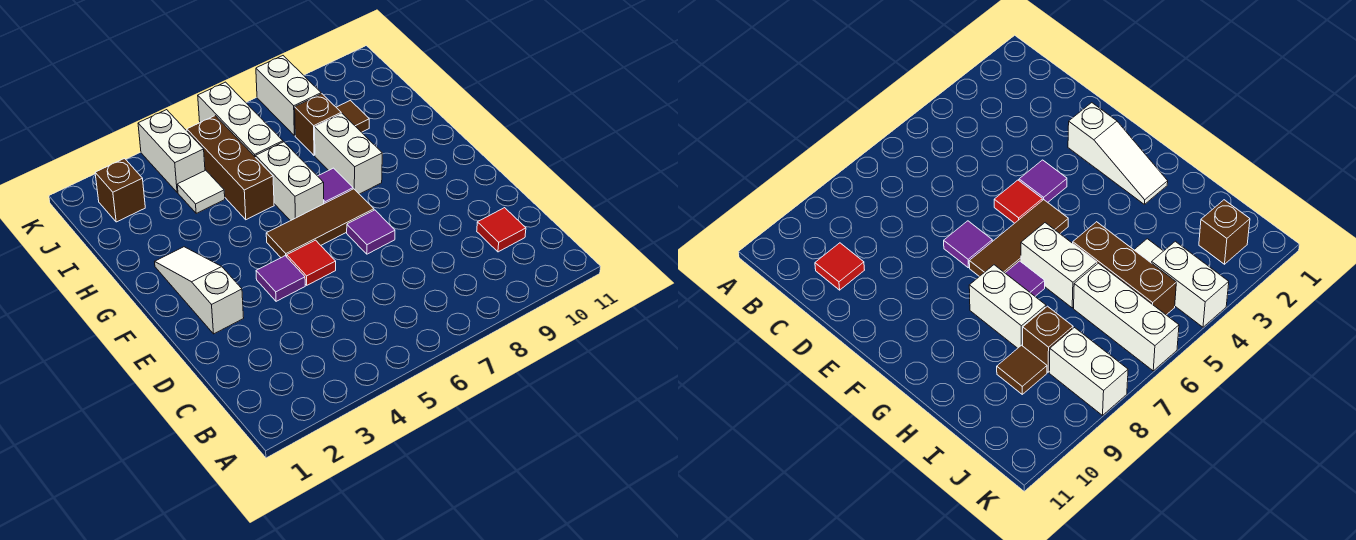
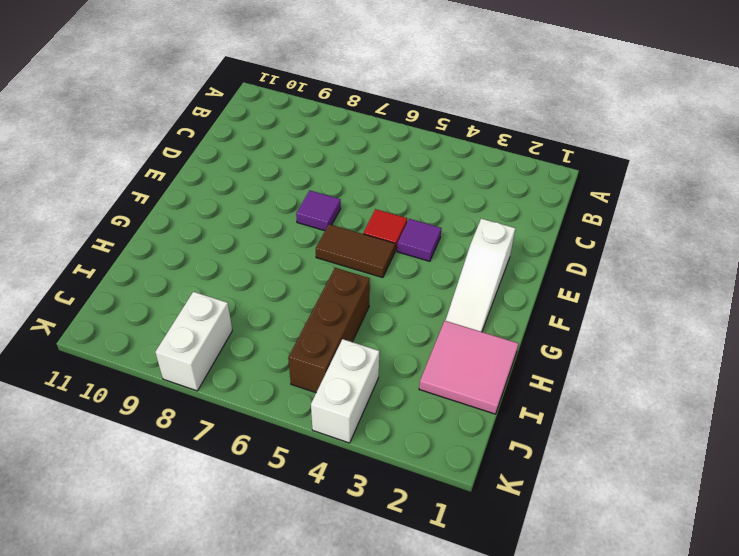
brown tile F5:F6 level 1 -> brown tile F5:F7 level 1
pink tile H1:I2 level 1 -> none
none -> red tile C10 level 1
none -> white brick G6:H6 level 1
none -> purple tile G7 level 1

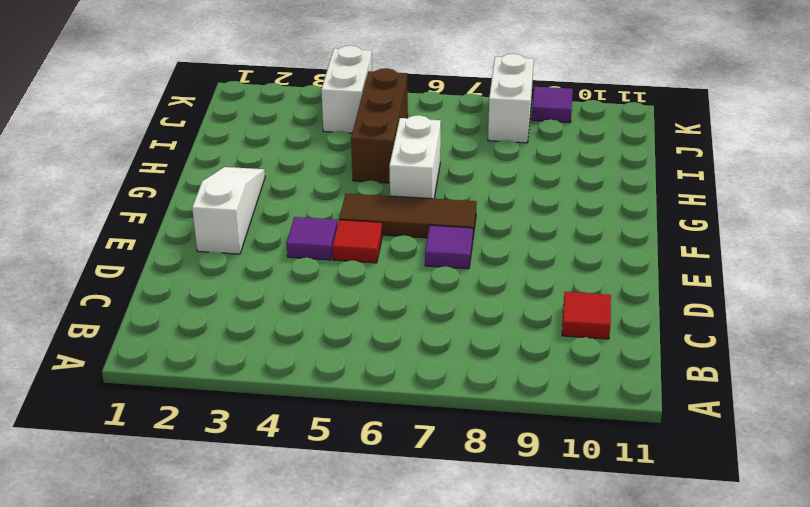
purple tile K9 level 1 -> purple tile G7 level 1
none -> white brick G8:H8 level 1
none -> white tile I4 level 1
none -> white brick I6:K6 level 1

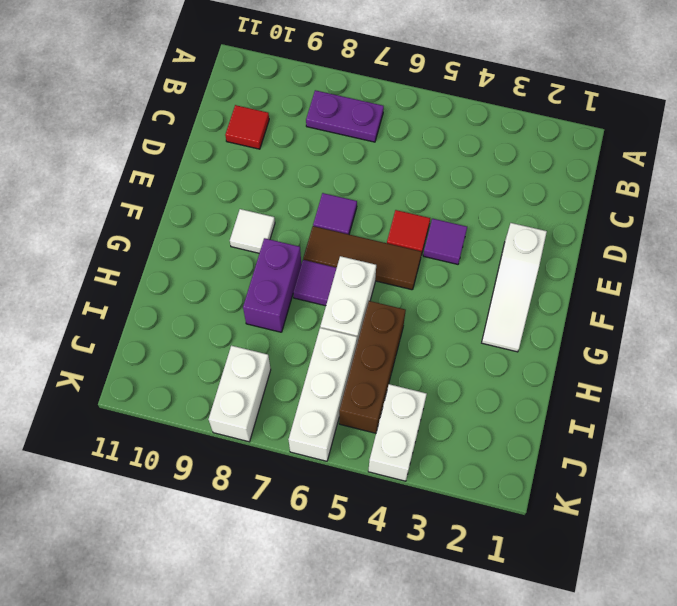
purple plate B7:B8 level 1 -> none
white tile F9 level 1 -> white tile I4 level 1
purple brick G8:H8 level 1 -> white brick G8:H8 level 1
none -> brown brick I8 level 1
none -> brown tile I9 level 1
none -> brown brick J2 level 1

